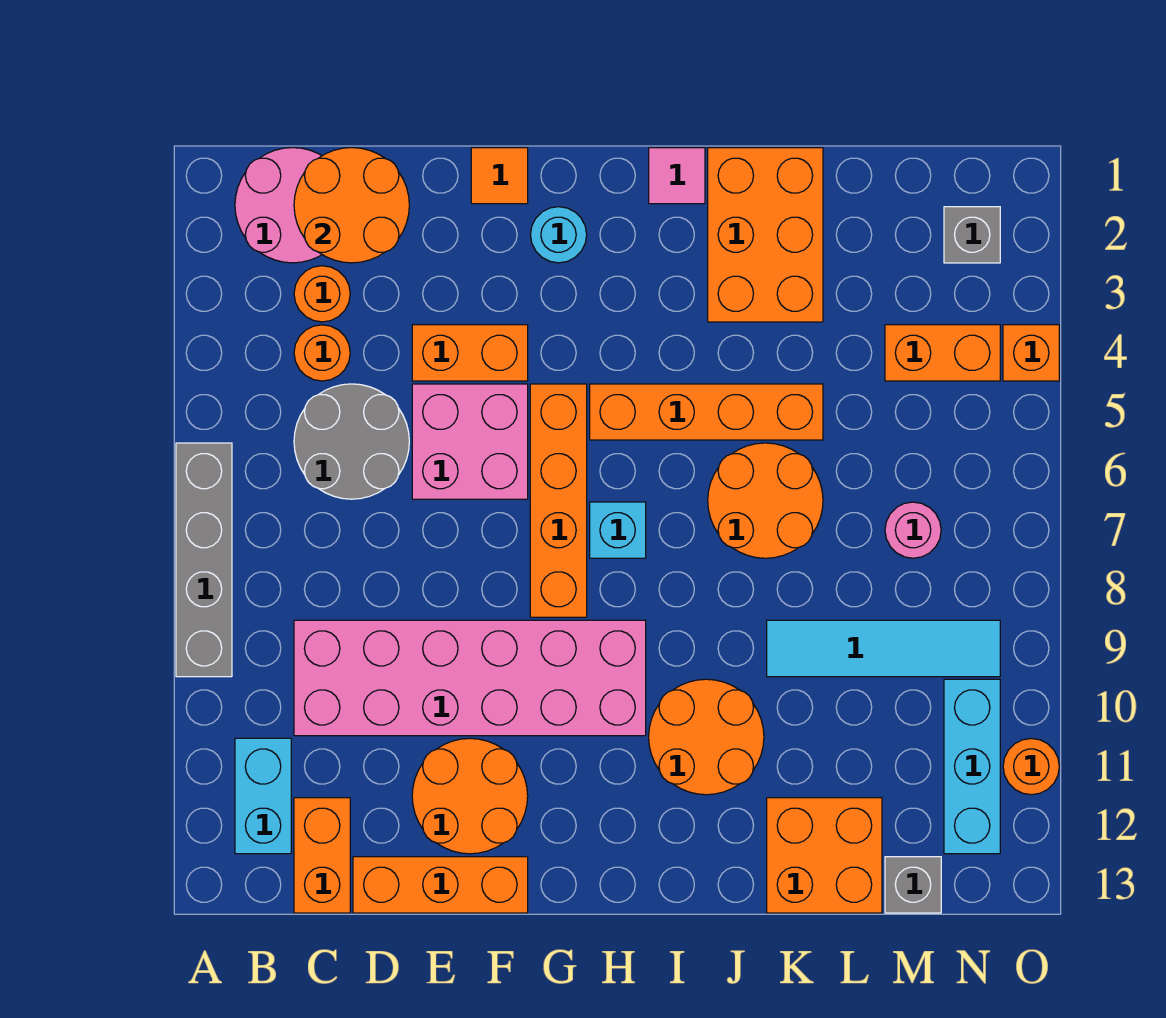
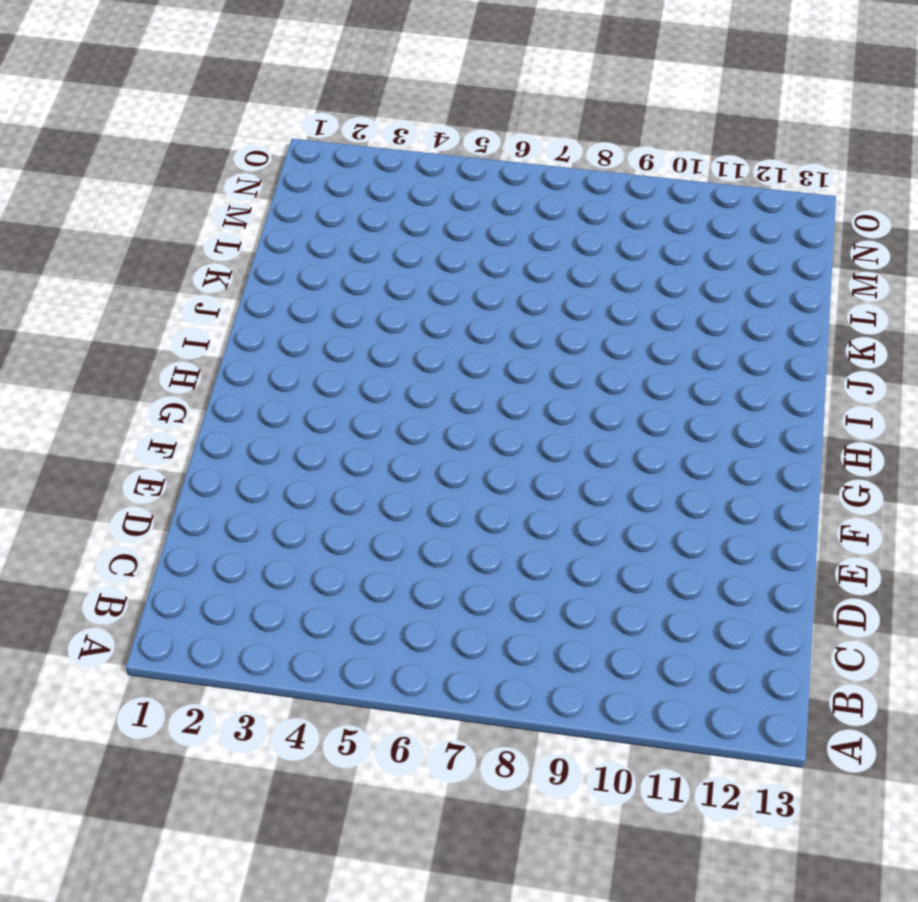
none -> grey brick A6:A9 level 1
none -> pink round brick B1:C2 level 1
none -> cyan brick B11:B12 level 1
none -> orange round brick C3 level 1

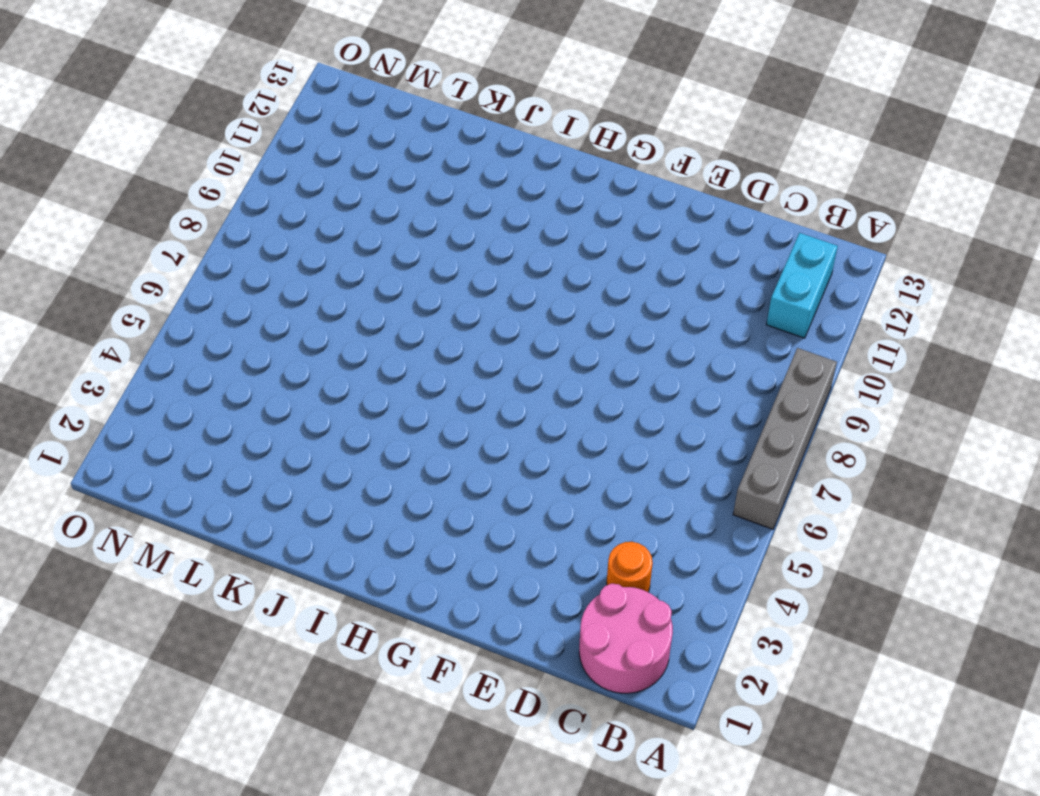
none -> orange round brick C4 level 1
none -> grey round brick C5:D6 level 1
none -> pink brick C9:H10 level 1
none -> orange brick C12:C13 level 1

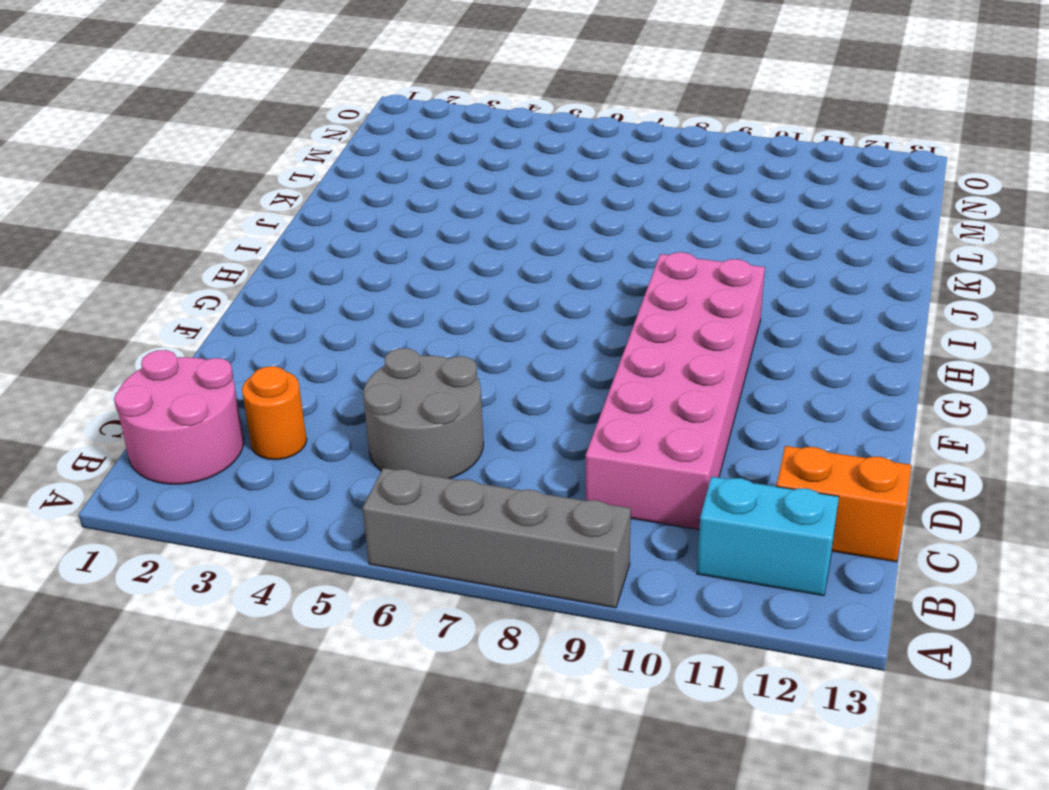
none -> orange round brick C4 level 1
none -> orange brick D13:F13 level 1
none -> orange brick E4:F4 level 1
none -> pink brick E5:F6 level 1

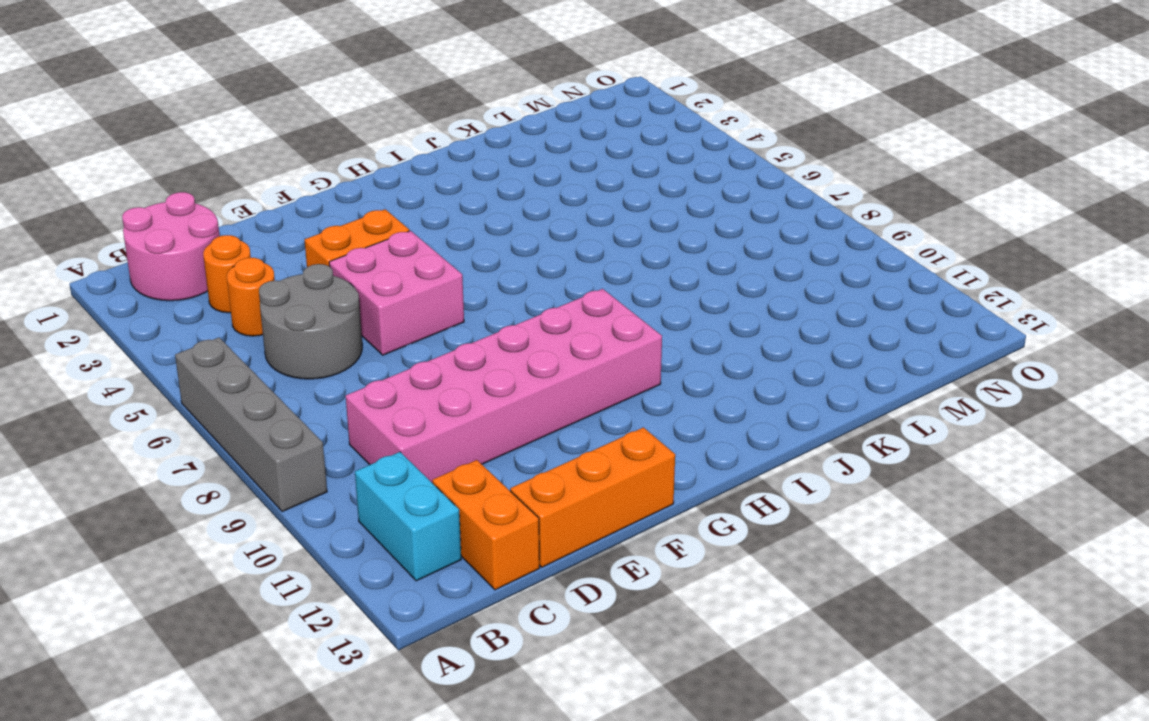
none -> orange round brick E11:F12 level 1
none -> orange tile F1 level 1
none -> cyan round brick G2 level 1
none -> orange brick G5:G8 level 1

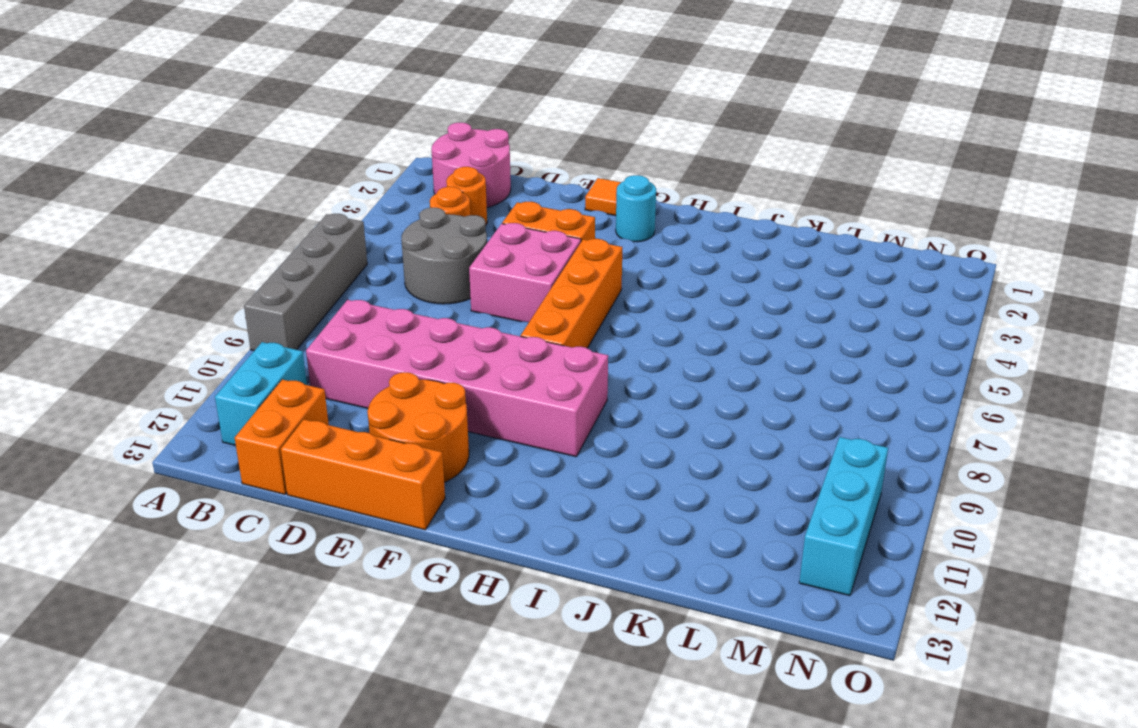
none -> orange brick H5:K5 level 1
none -> cyan brick H7 level 1
none -> pink tile I1 level 1
none -> orange round brick I10:J11 level 1

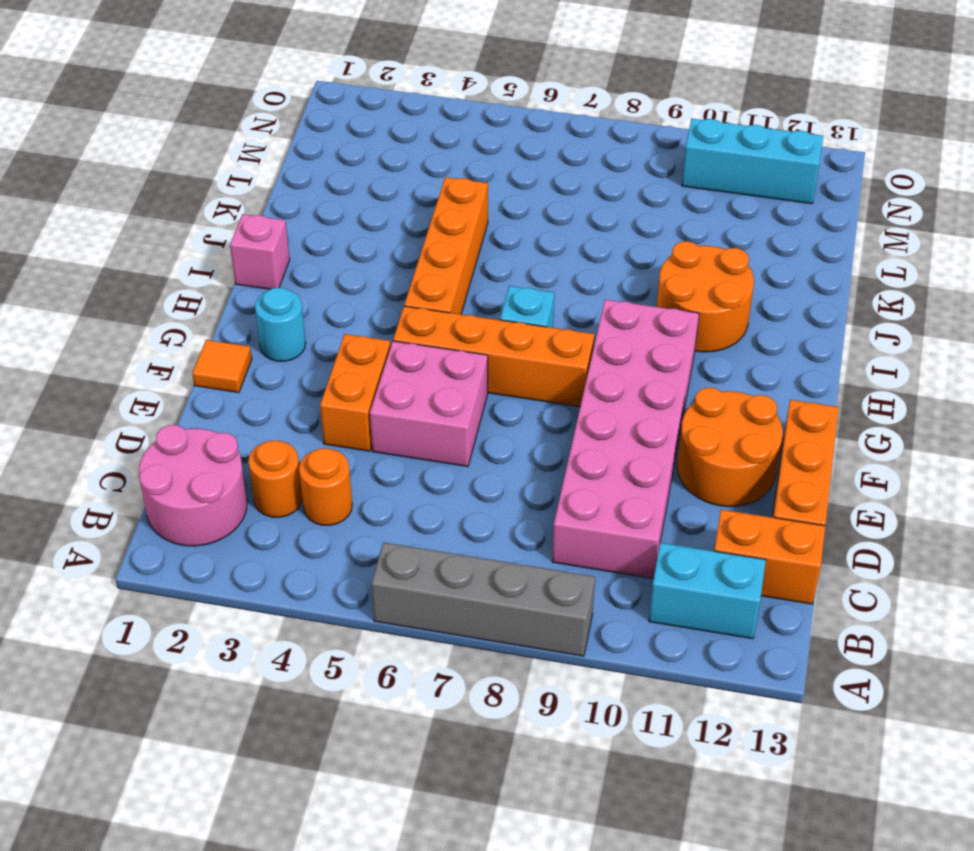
pink brick I1 level 1 -> pink tile I1 level 1
none -> grey round brick C5:D6 level 1
none -> orange brick J1:K3 level 1
none -> orange round brick J6:K7 level 1
none -> cyan tile K9:N9 level 1

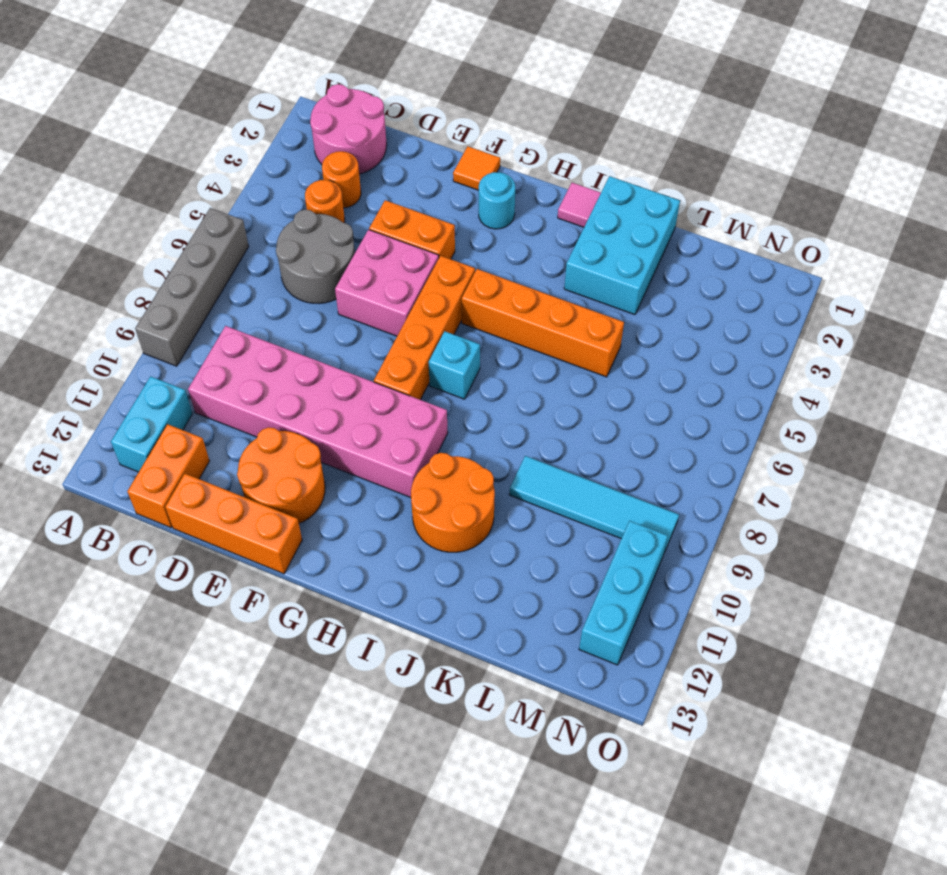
cyan brick J1:K3 level 1 -> orange brick J1:K3 level 1
none -> orange round brick J6:K7 level 1
none -> orange brick K12:L13 level 1
none -> orange brick M4:N4 level 1
none -> pink round brick M7 level 1

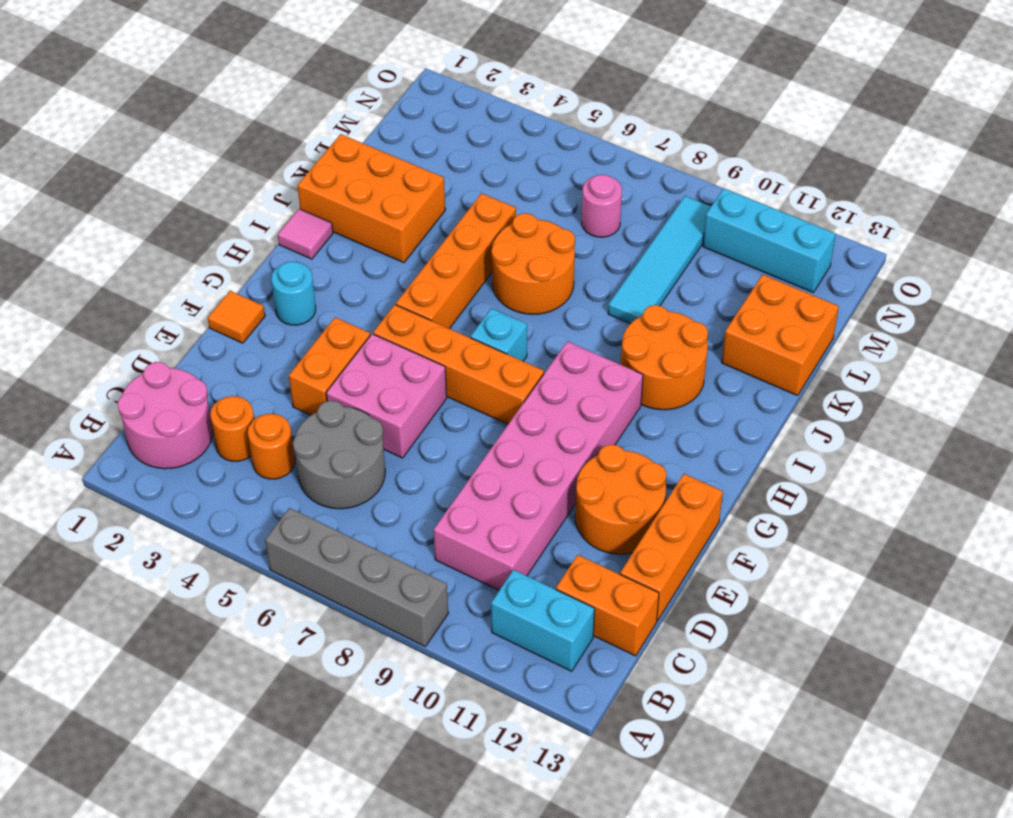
none -> orange brick M4:N4 level 1
none -> grey brick M13 level 1
none -> grey brick N2 level 1
none -> orange brick O4 level 1

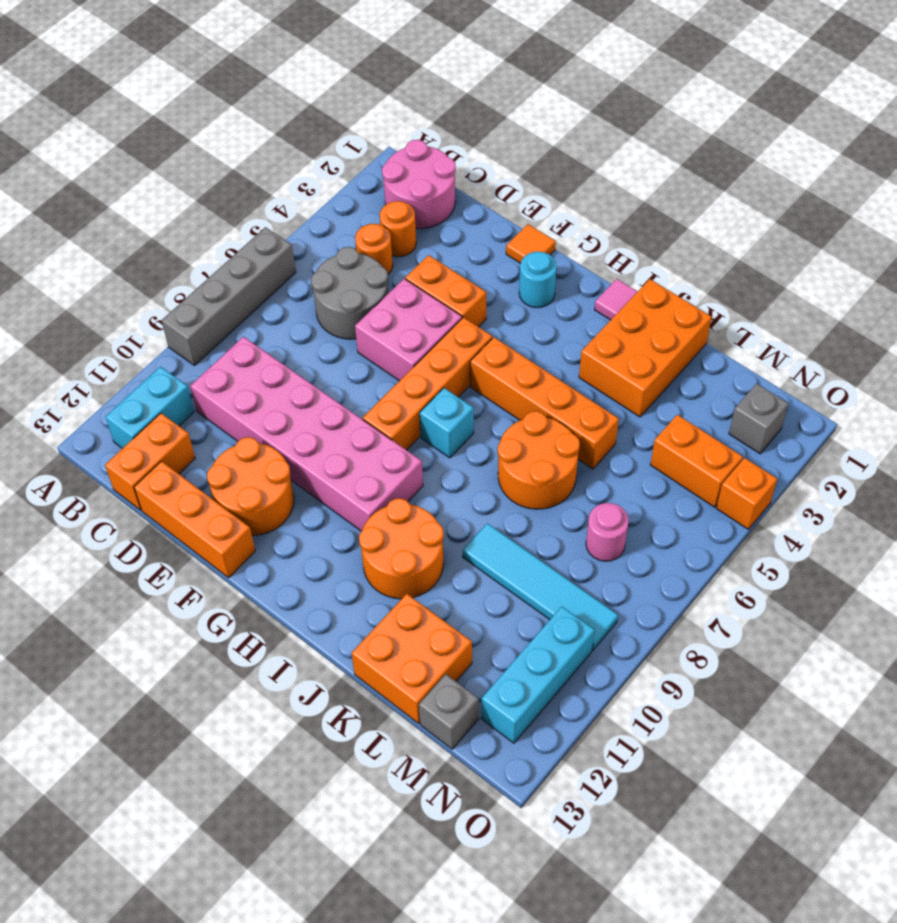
none -> orange round brick O11 level 1
none -> orange round brick C1:D2 level 2

